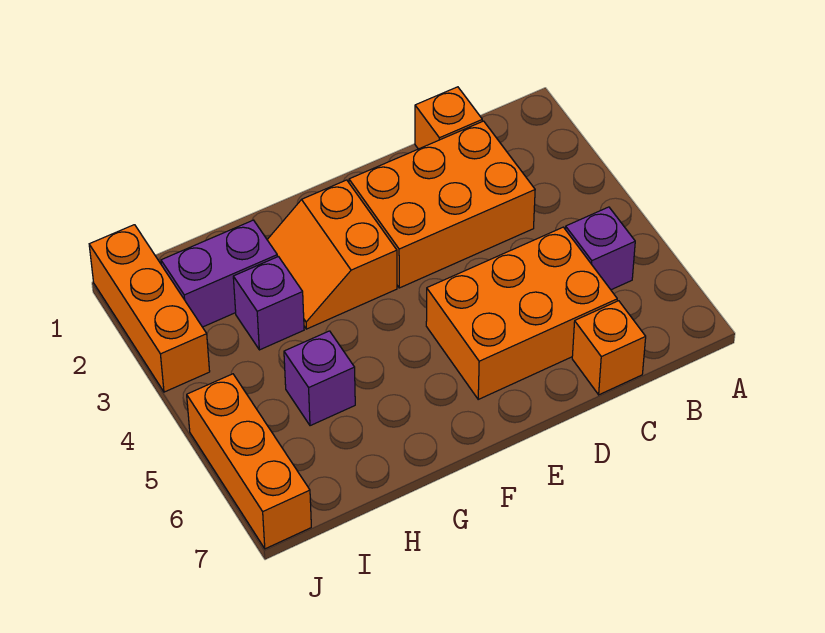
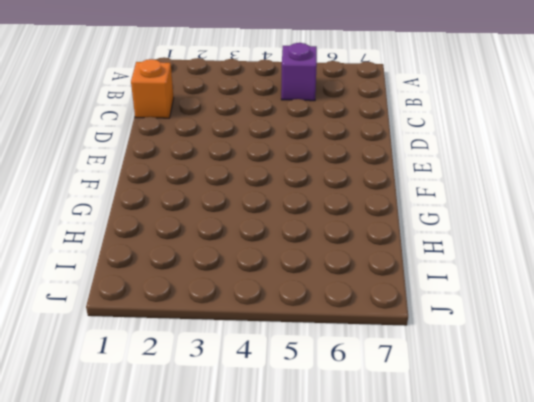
none -> orange brick C2:E3 level 1
none -> orange brick C5:E6 level 1

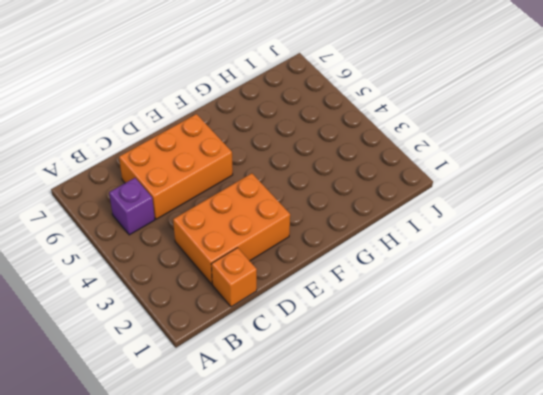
none -> orange brick C7 level 1
none -> orange slope F2:G3 level 1 top F

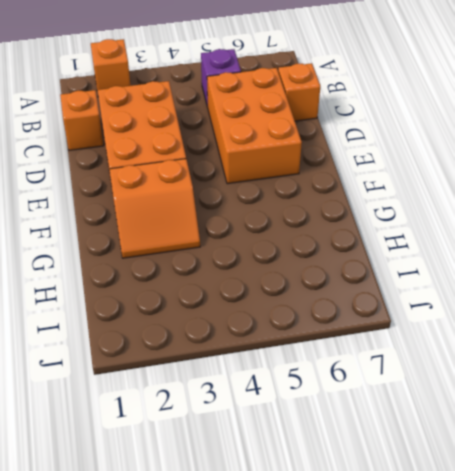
orange brick A2 level 1 -> none
none -> purple brick H2:I2 level 1
none -> purple brick H3 level 1

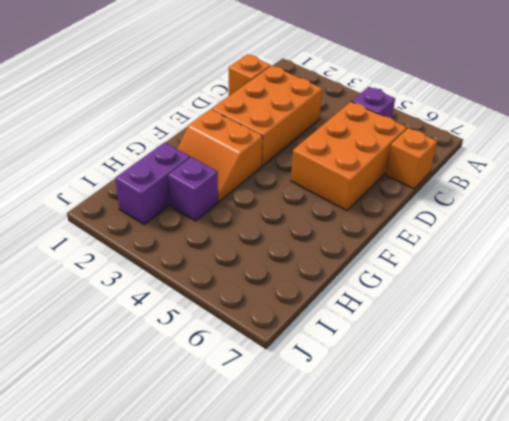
none -> purple brick H5 level 1
none -> orange brick J1:J3 level 1

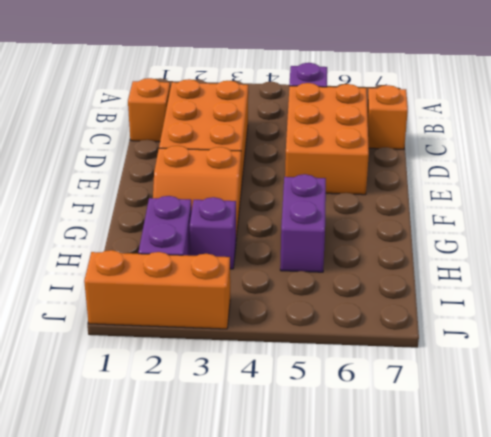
purple brick G5:H5 level 1 -> purple brick H5 level 1
none -> orange brick J5:J7 level 1

